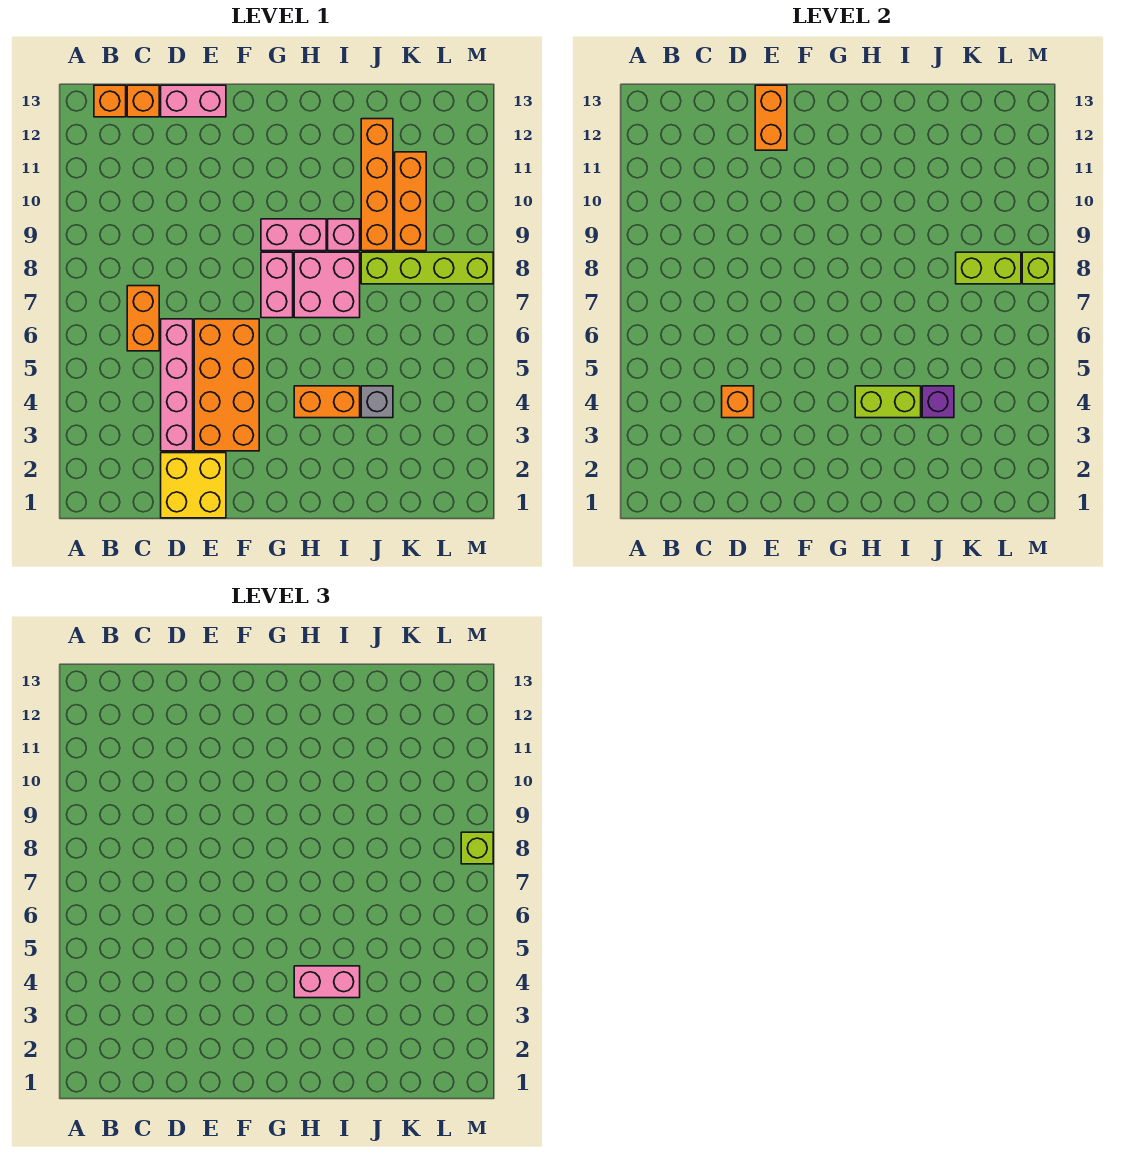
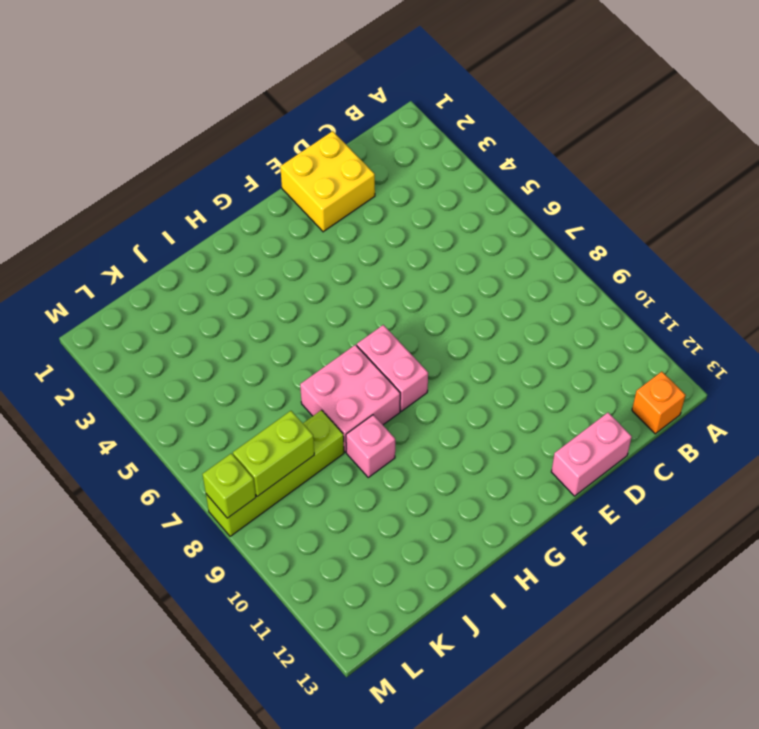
none -> orange brick C6:C7 level 1
none -> orange brick C13 level 1
none -> pink brick D3:D6 level 1

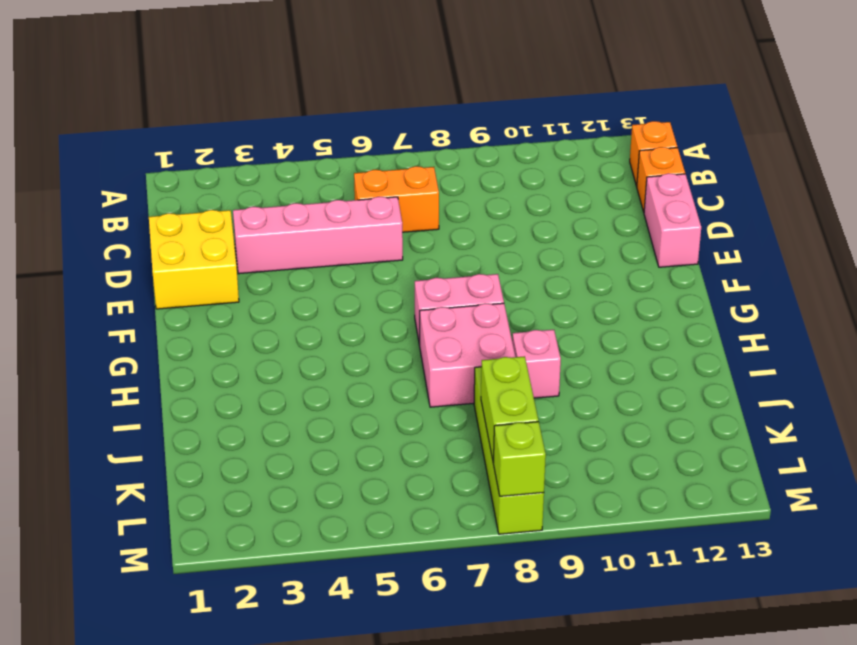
none -> orange brick E3:F6 level 1
none -> pink brick G9:H9 level 1
none -> orange brick H4:I4 level 1

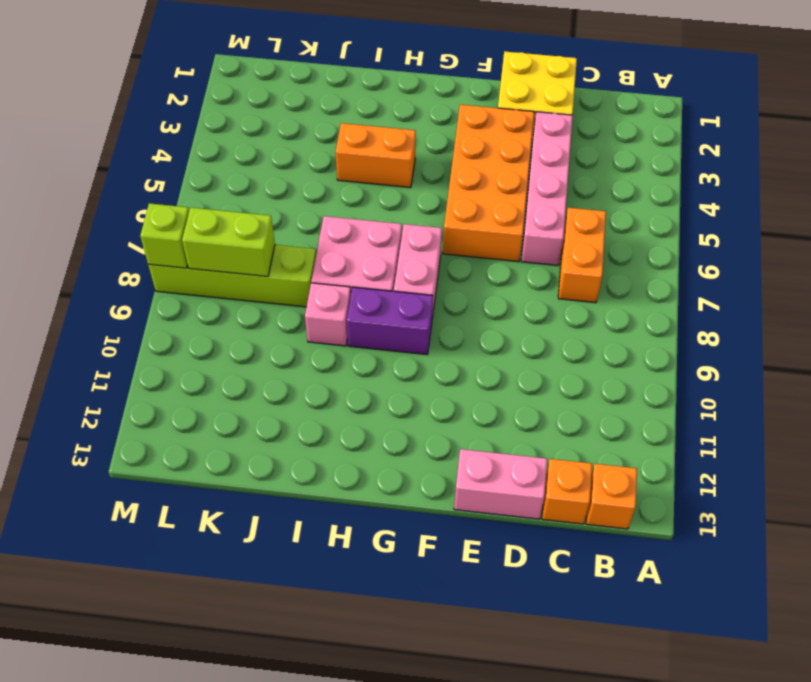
purple brick G9:H9 level 1 -> pink brick G9:H9 level 1
none -> grey brick J4 level 1
none -> orange brick J9:J12 level 1
none -> orange brick K9:K11 level 1

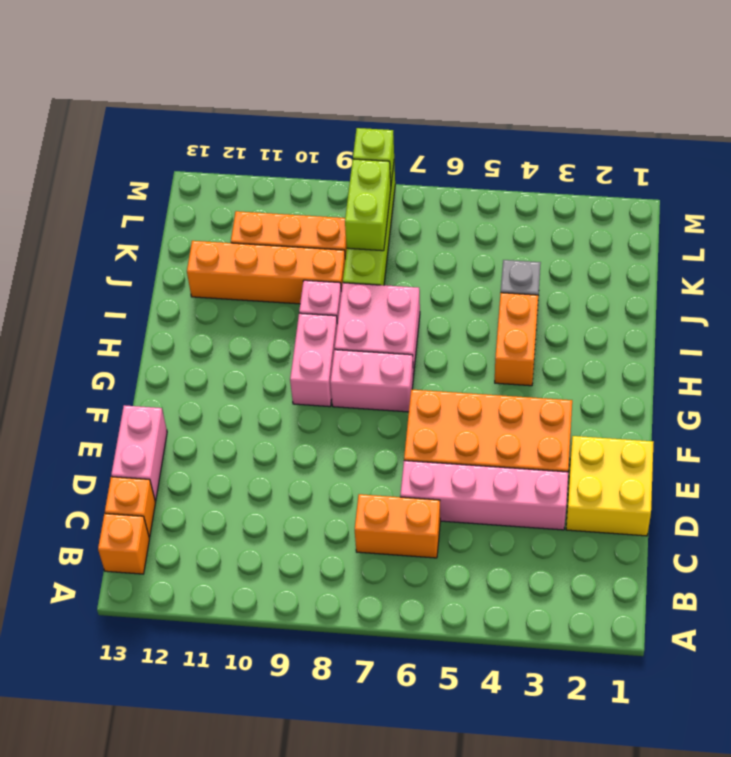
none -> orange brick D4 level 2
none -> orange brick E12:E13 level 2
none -> lime brick H4:I4 level 2

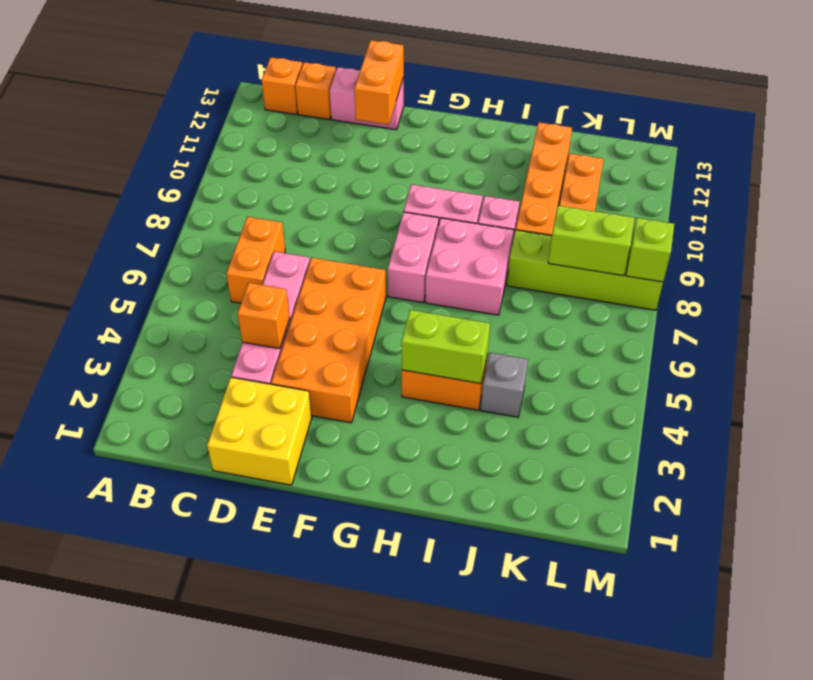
none -> purple brick J4 level 2
none -> pink brick H4:I4 level 3
none -> lime brick M8 level 3

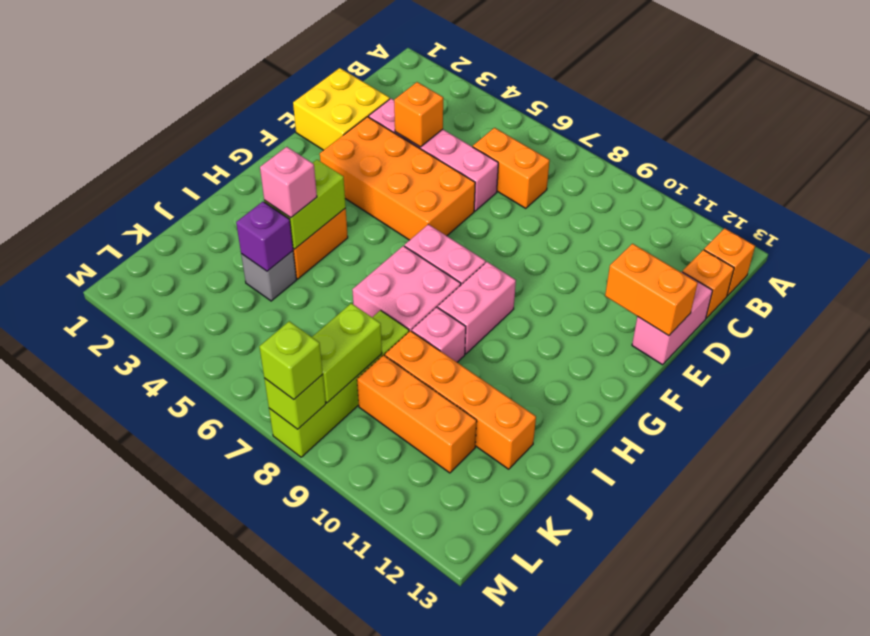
pink brick I4 level 3 -> pink brick H4:I4 level 3

